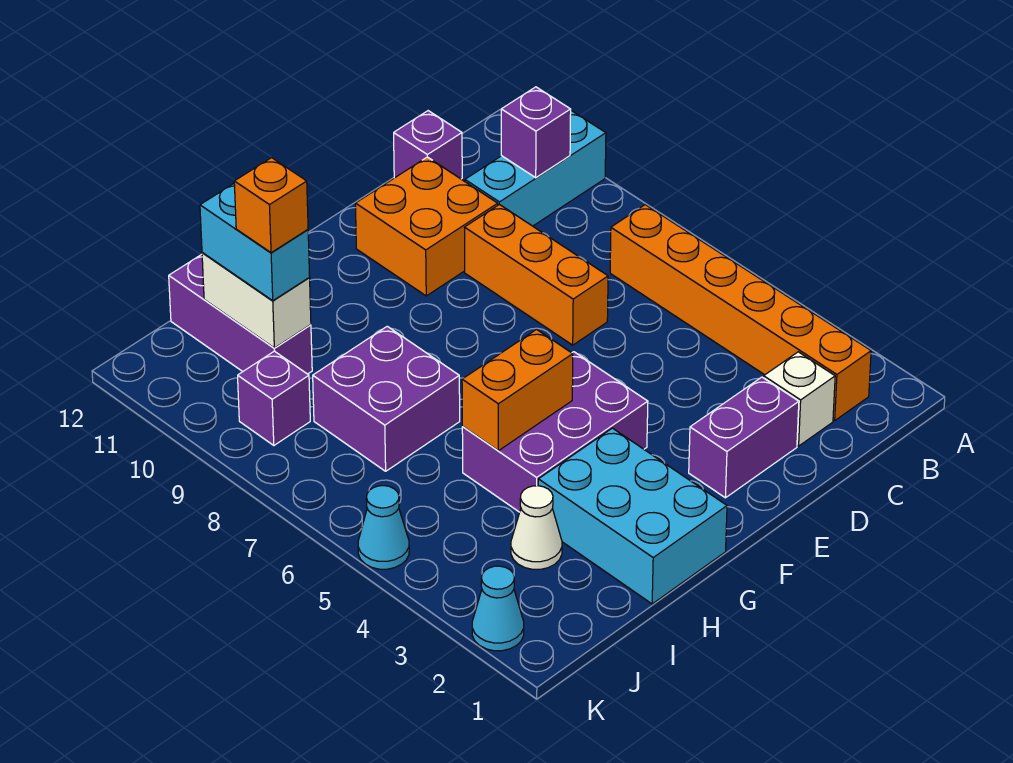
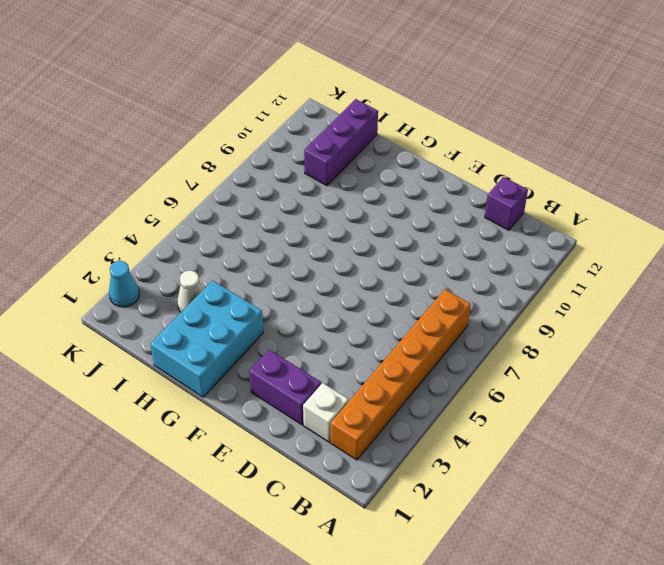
none -> cyan brick A10:C10 level 1
none -> orange brick D7:D9 level 1
none -> orange brick D10:E11 level 1

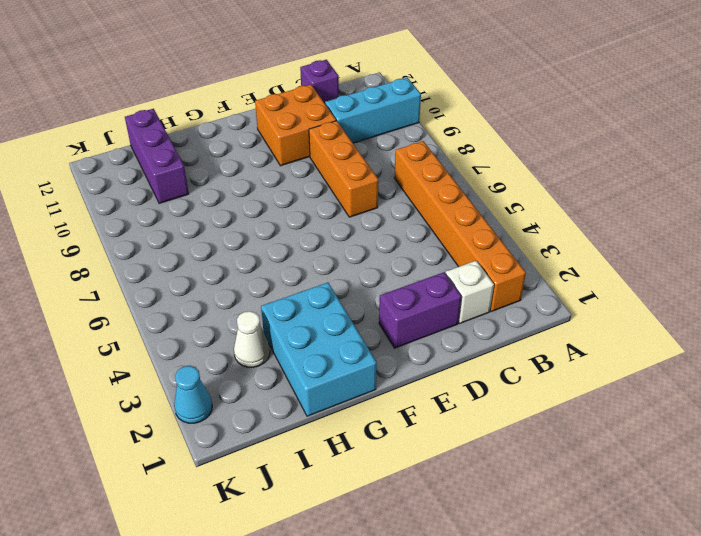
none -> purple brick F4:H5 level 1
none -> purple brick H7:I8 level 1
none -> purple brick J9 level 1

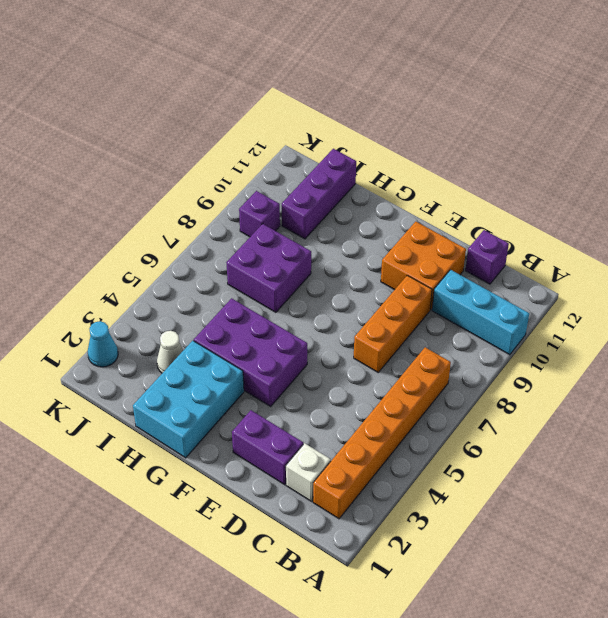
none -> cyan cone K5 level 1
none -> purple brick B10 level 2
none -> orange brick G5:H5 level 2

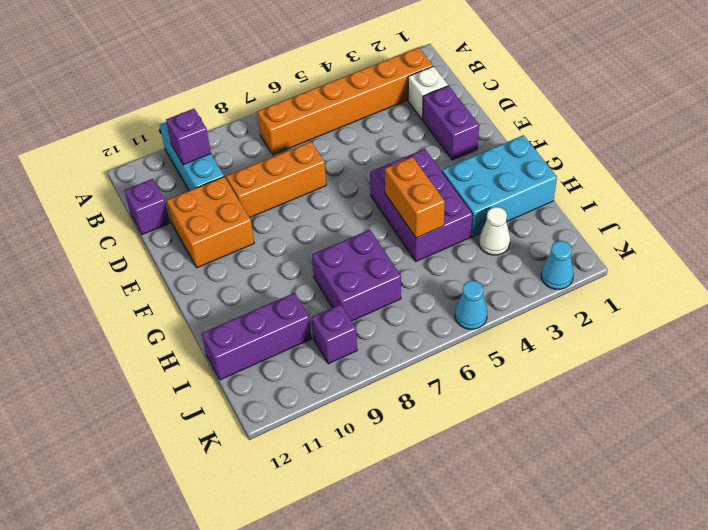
none -> white brick I10:I11 level 2
none -> cyan brick I10:I11 level 3
none -> orange brick I10 level 4

